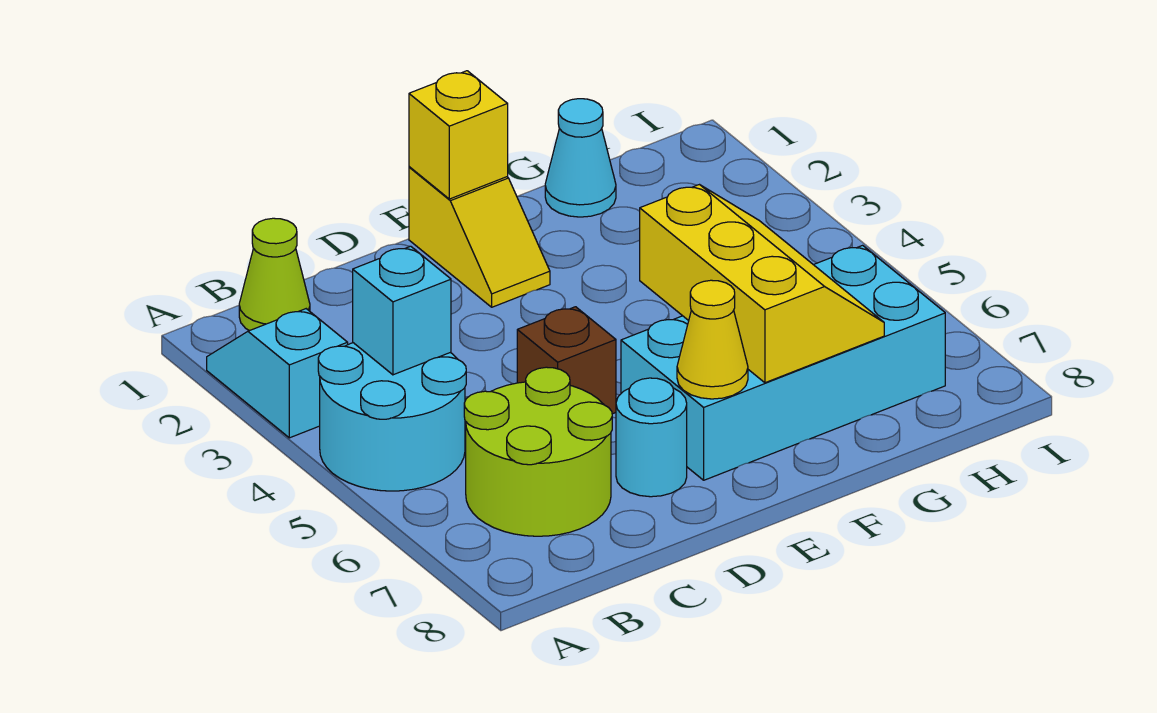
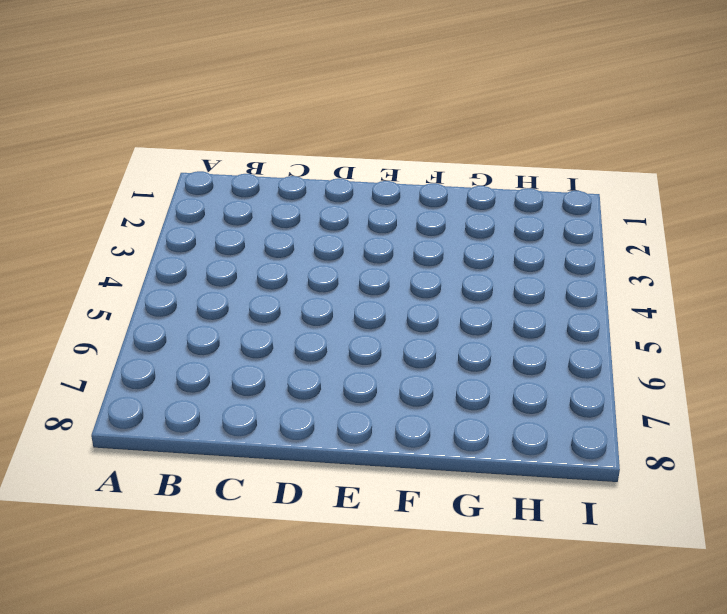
none -> cyan slope A2:A3 level 1 top 3
none -> cyan round brick A4:B5 level 1
none -> lime cone B1 level 1

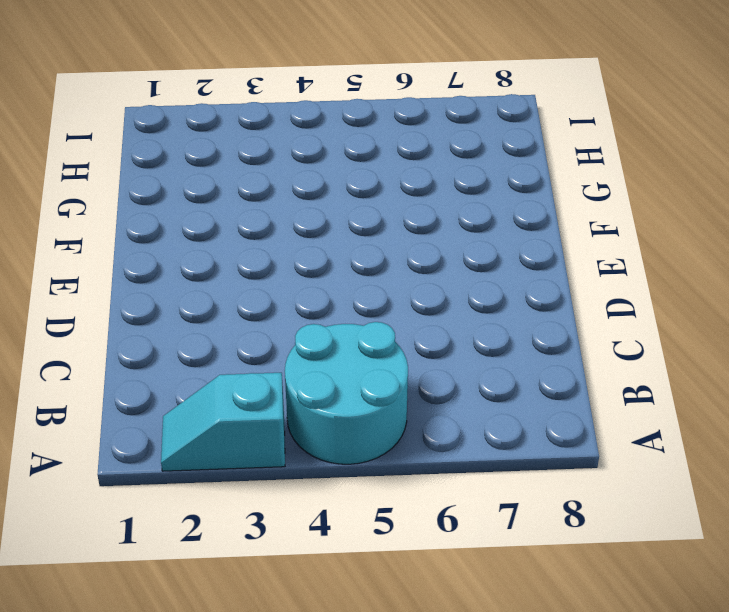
none -> lime cone B1 level 1
none -> lime round brick B6:C7 level 1
none -> brown brick D5 level 1

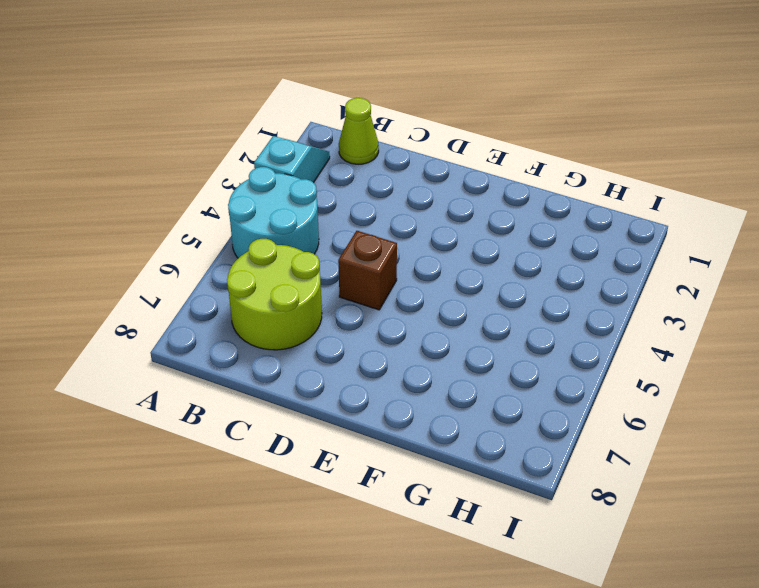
none -> cyan round brick D7 level 1
none -> yellow slope E1:E2 level 1 top 1
none -> cyan brick E6:H7 level 1

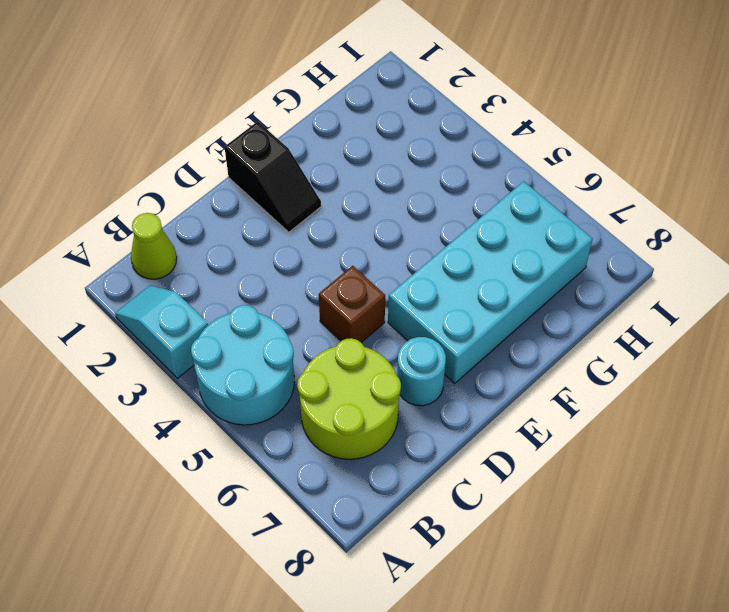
black slope E1:E2 level 1 top 1 -> yellow slope E1:E2 level 1 top 1
none -> cyan cone G1 level 1
none -> cyan brick B4 level 2
none -> yellow brick E1 level 2

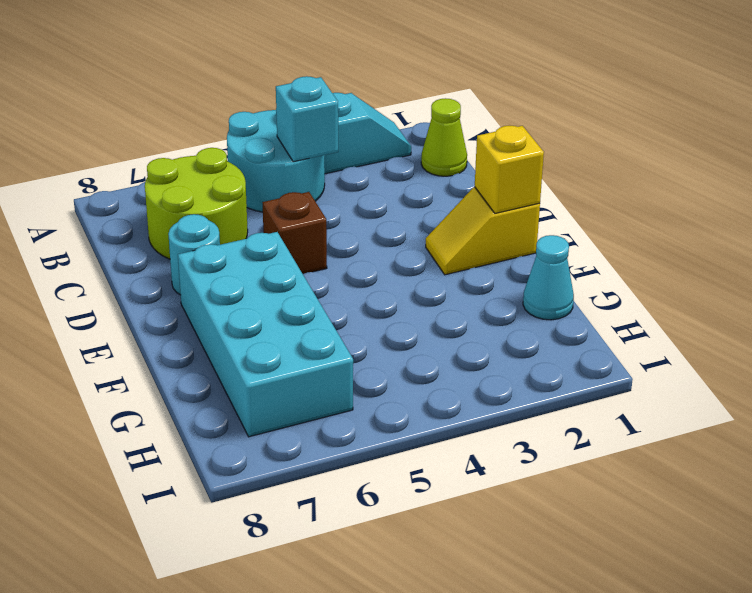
none -> yellow cone E7 level 2
none -> yellow slope F5:G7 level 2 top F

